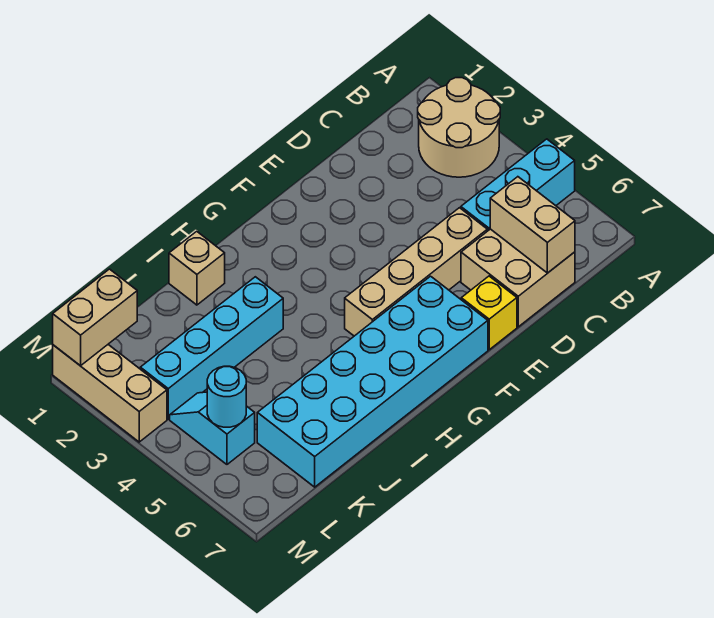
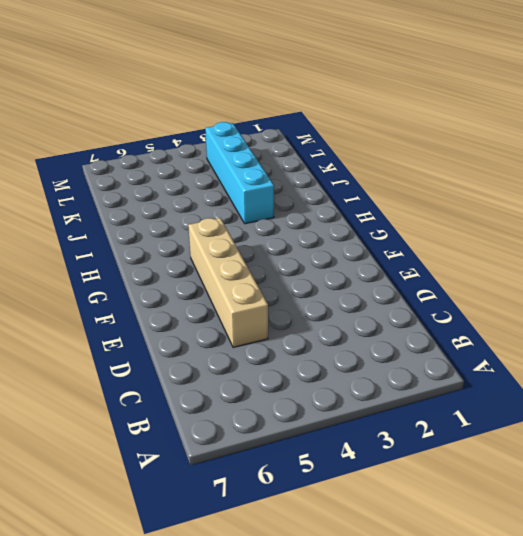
none -> tan round brick A2:B3 level 1
none -> cyan brick A5:C5 level 1
none -> tan brick C6:D7 level 1

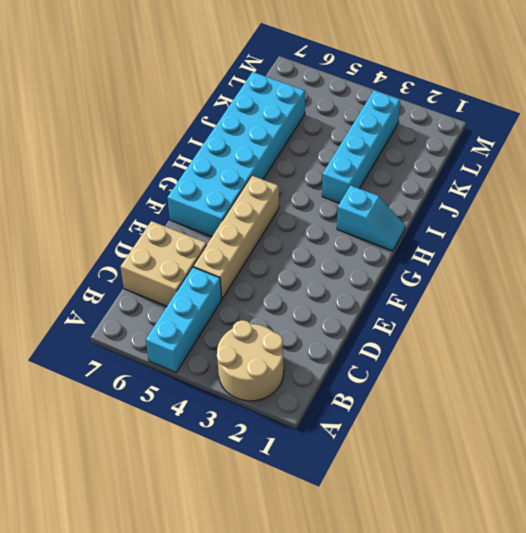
cyan slope H1:H2 level 1 top 2 -> cyan slope L4:L5 level 1 top 5
none -> yellow brick E7 level 1
none -> tan brick I1 level 1
none -> tan brick M1:M3 level 1

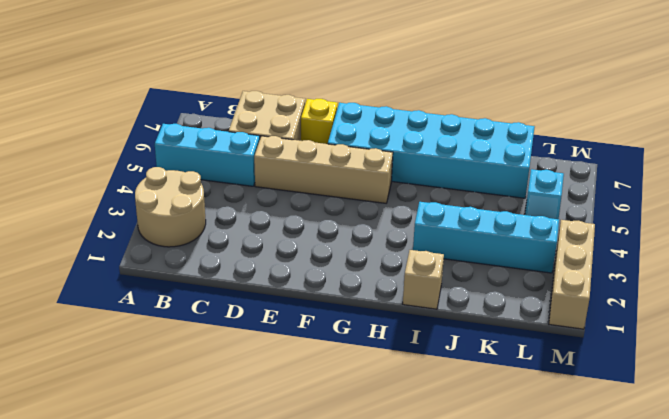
none -> tan brick C6:C7 level 2
none -> tan brick L1:M1 level 2
none -> cyan round brick L5 level 2

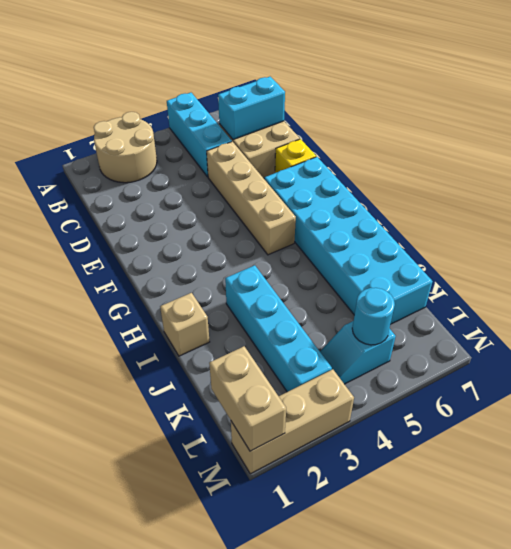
cyan brick C6:C7 level 2 -> tan brick C6:C7 level 2

